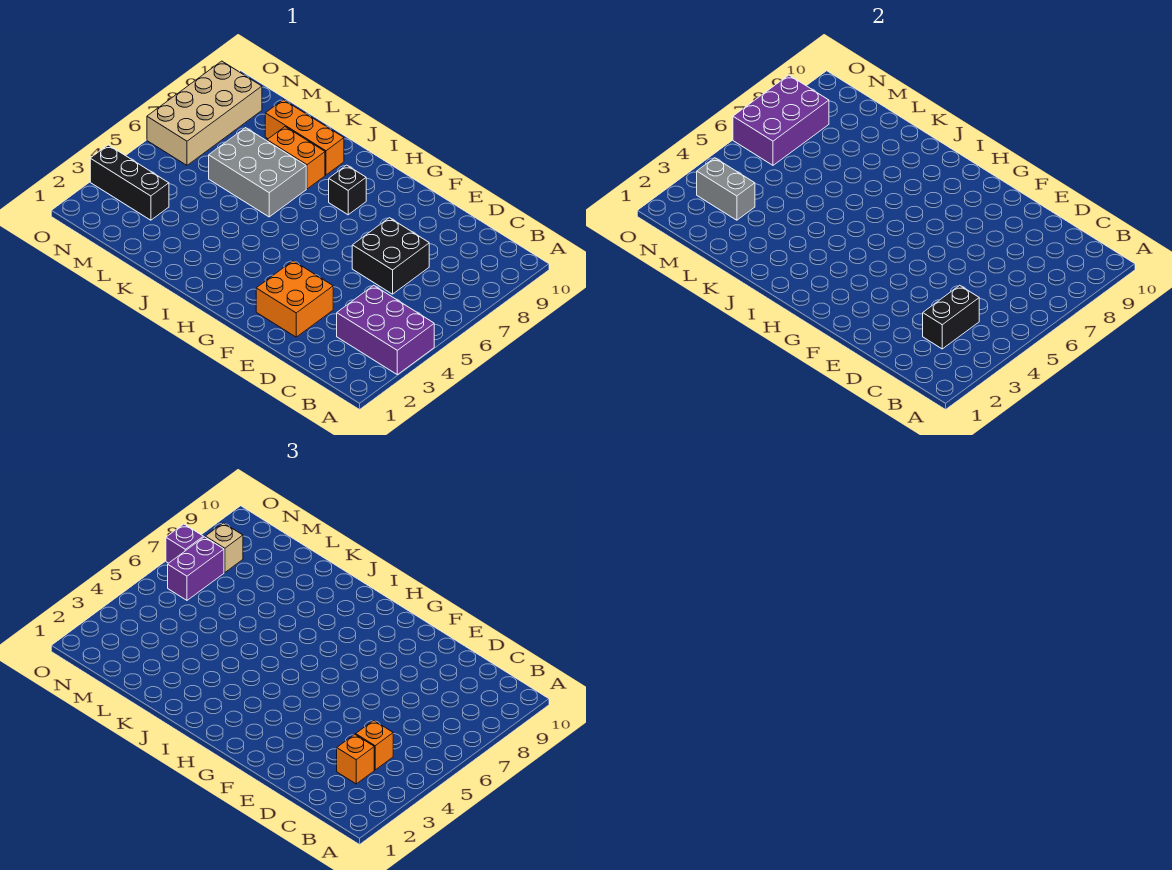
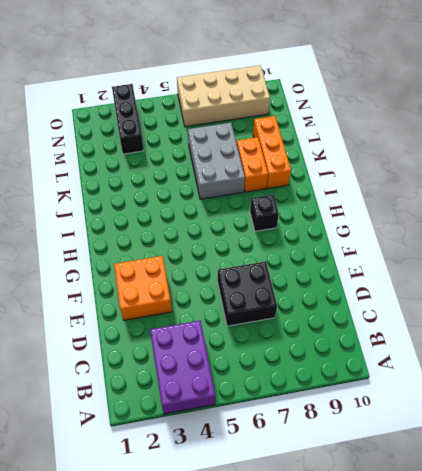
none -> black brick C3:C4 level 2
none -> grey brick M3:N3 level 2
none -> purple brick N6:O8 level 2

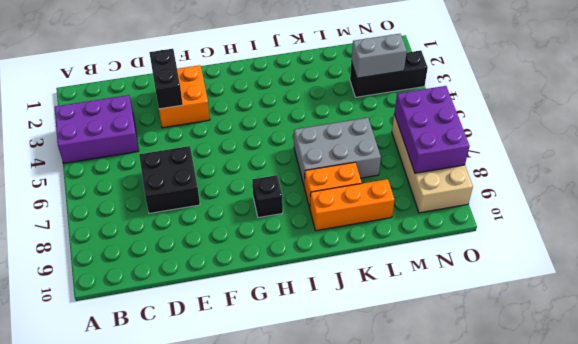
black brick E2:E3 level 2 -> black brick C3:C4 level 2
none -> orange brick C3 level 3
none -> orange brick C4 level 3
none -> purple brick N6:N7 level 3

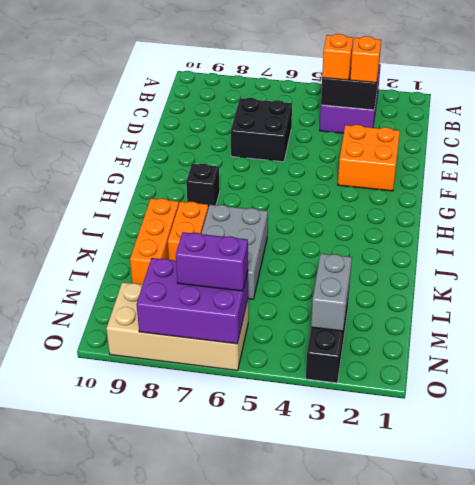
none -> tan brick N8 level 3
none -> purple brick O7 level 3

